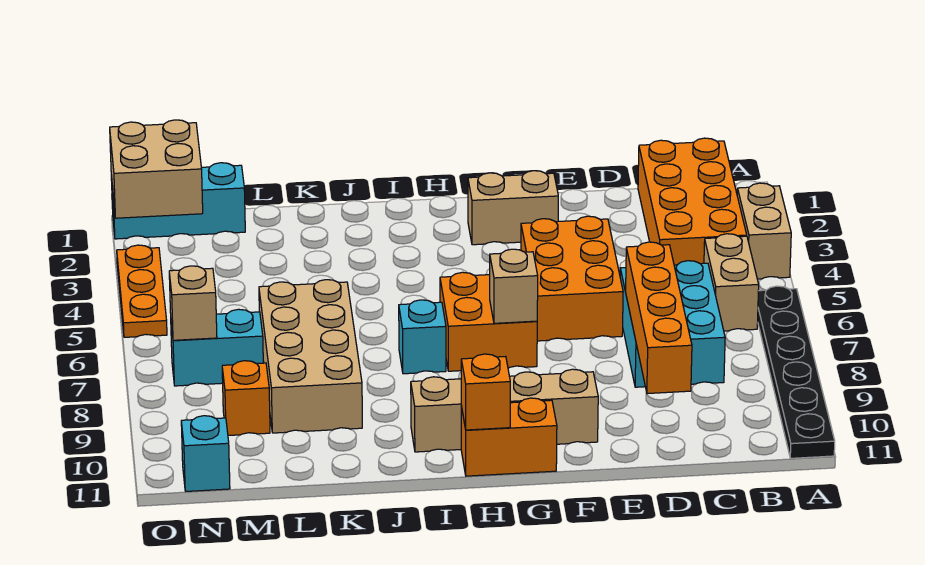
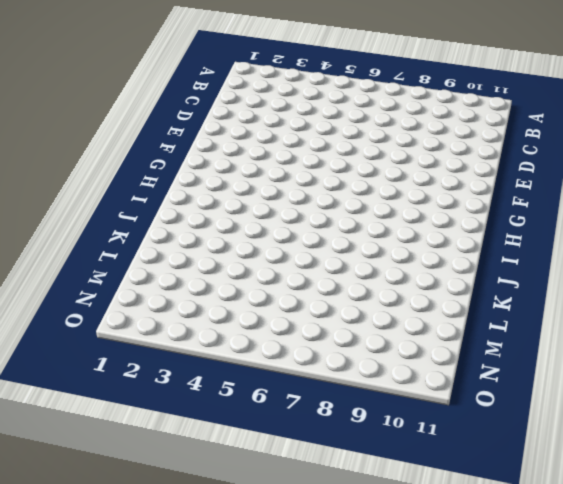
none -> tan brick A3:A4 level 1
none -> black plate A6:A11 level 1
none -> orange brick B1:C4 level 1

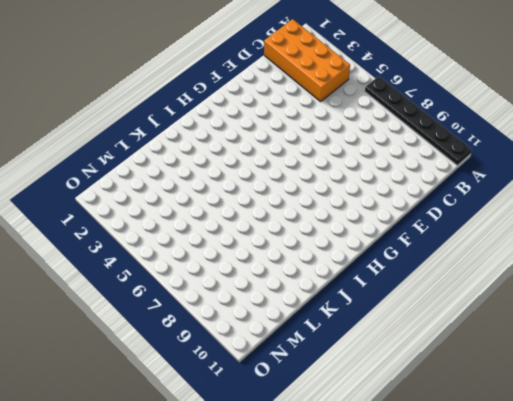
none -> tan brick A3:A4 level 1
none -> tan brick B5:B6 level 1
none -> cyan brick C6:D8 level 1

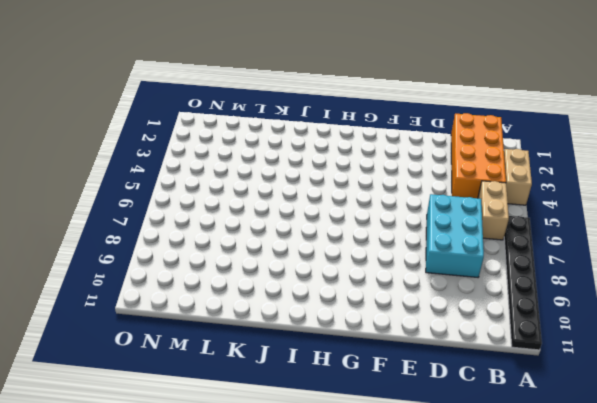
none -> orange brick E4:F6 level 1
none -> tan brick F2:G2 level 1
none -> tan brick F10:I10 level 1

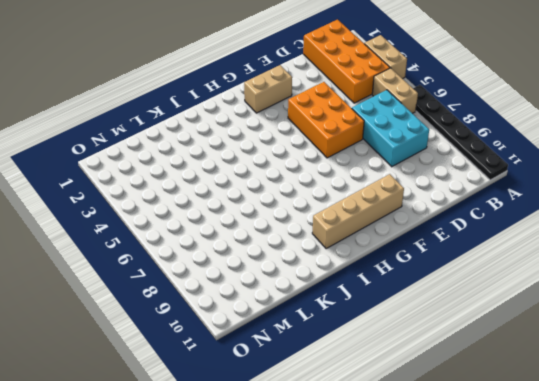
none -> orange brick G6:H7 level 1
none -> orange brick G11:H11 level 1
none -> cyan brick I7 level 1

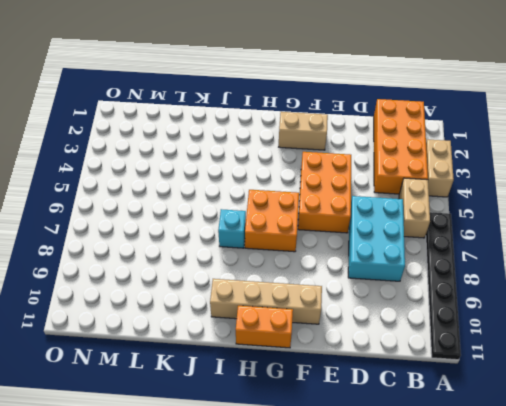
none -> tan brick K6:L9 level 1
none -> cyan brick M1:O1 level 1
none -> cyan brick M7:N7 level 1

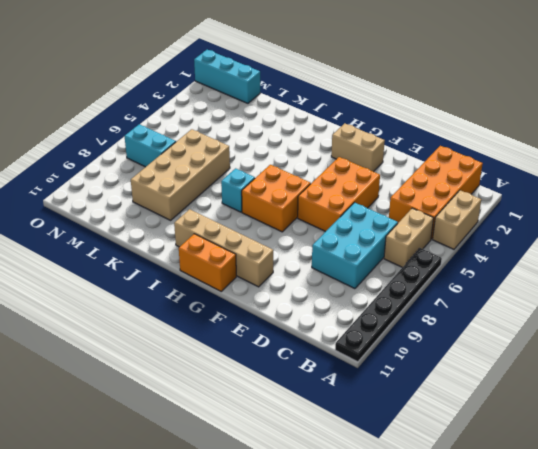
none -> orange brick M9 level 1
none -> cyan brick N11 level 1
none -> orange plate O3:O5 level 1

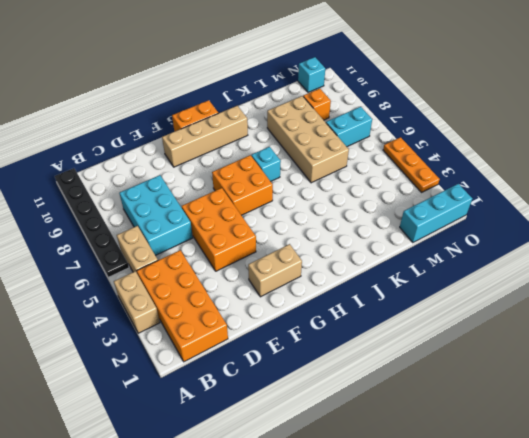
none -> orange brick D7:D10 level 2
none -> tan brick G7 level 2
none -> orange brick H11 level 2

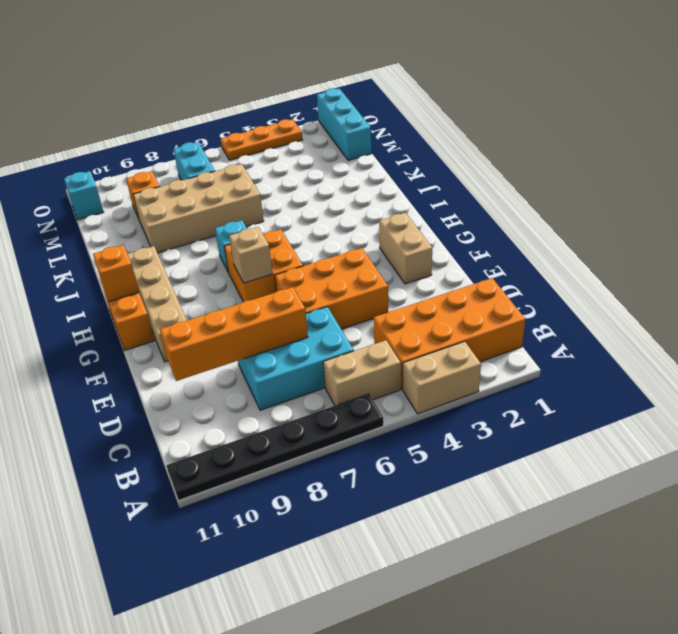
none -> tan brick N1:O2 level 2
none -> tan brick N7 level 2

